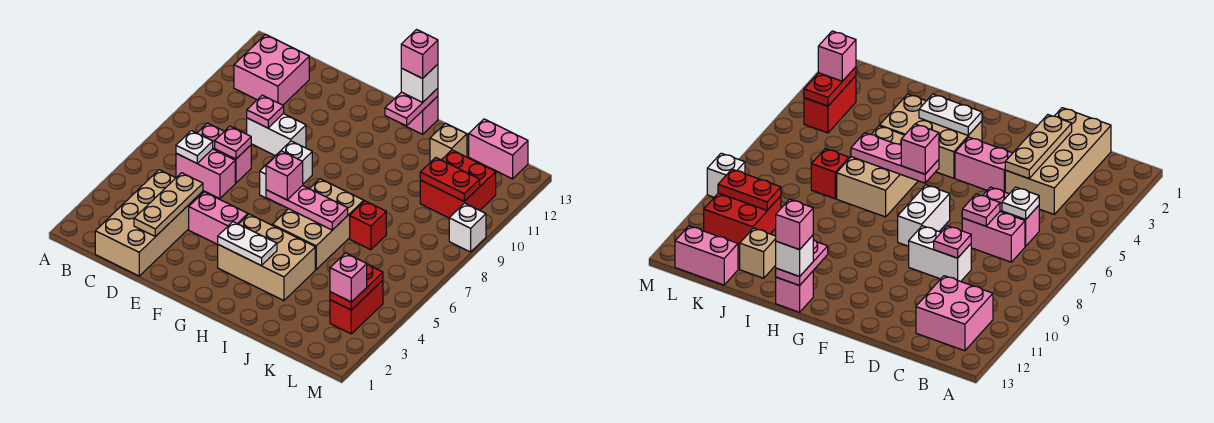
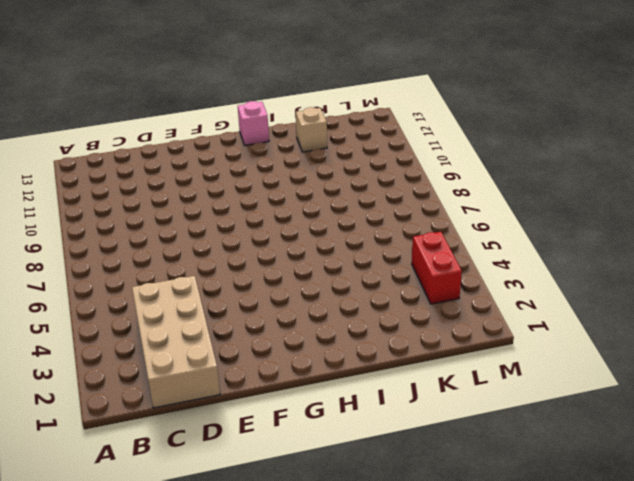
none -> pink brick B11:C12 level 1
none -> pink brick C6:D6 level 1
none -> pink brick C7:D7 level 1

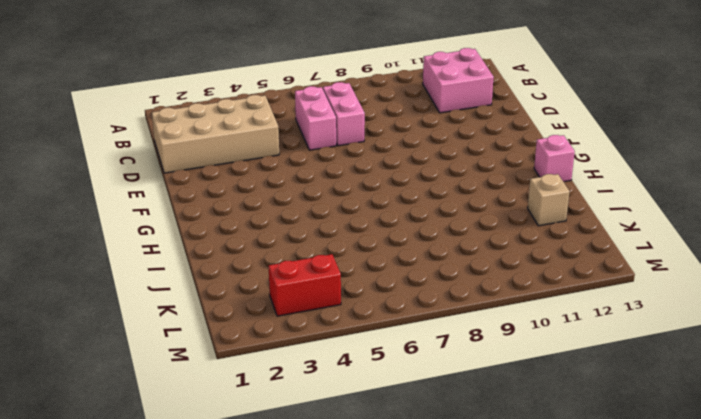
none -> white brick D9:E9 level 1
none -> pink brick E4:F4 level 1
none -> white brick F7:F8 level 1

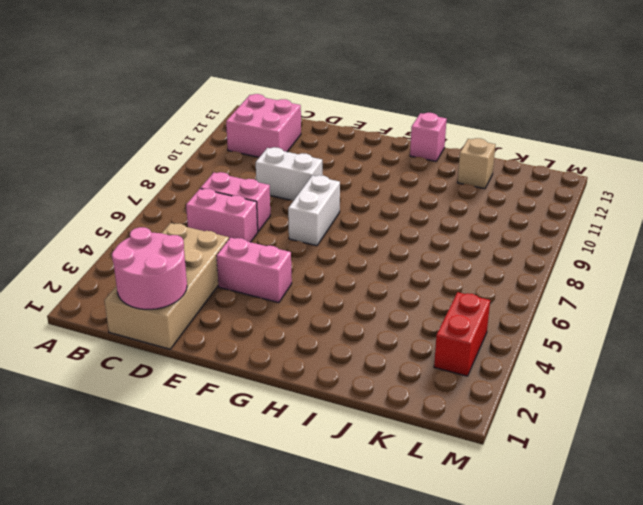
pink round brick C1:D2 level 2 -> tan plate D2:D4 level 2
none -> tan brick G3:I4 level 1
none -> tan brick H5:I7 level 1
none -> red brick J7 level 1

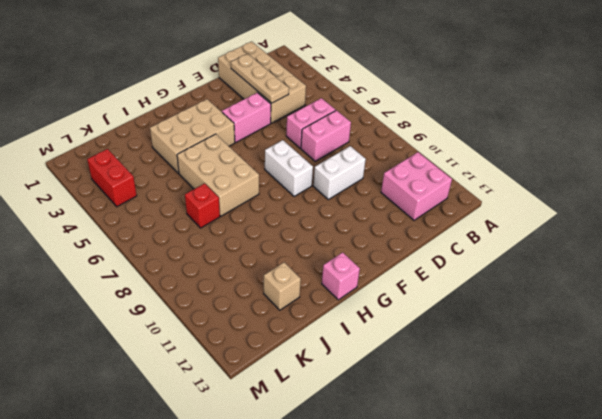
none -> red brick K10:L11 level 1
none -> pink brick K13:L13 level 1
none -> white brick M9 level 1

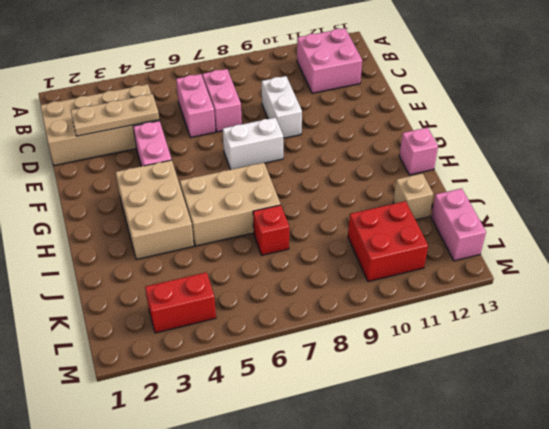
none -> white brick M9 level 1
none -> white plate C6 level 2
none -> pink plate D7 level 2

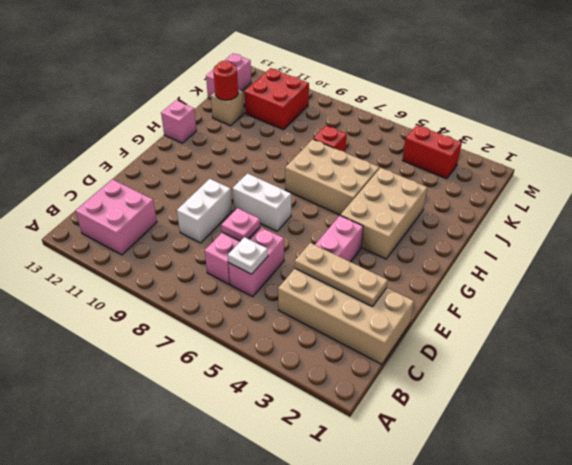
red round brick J12 level 2 -> none
none -> white brick M9 level 1
none -> pink plate D9 level 2
none -> white plate G3:H3 level 2

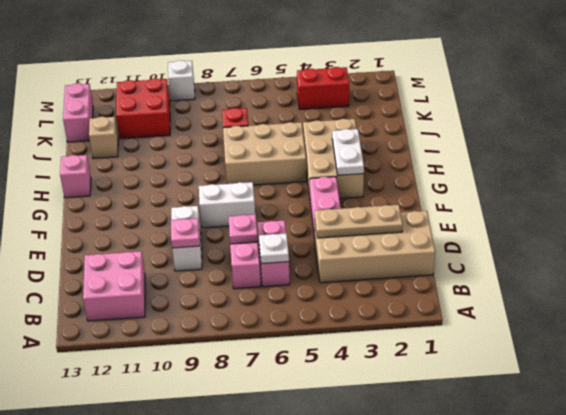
none -> pink plate G6:I6 level 2
none -> pink plate H12:H13 level 2
none -> red plate K10:L10 level 2

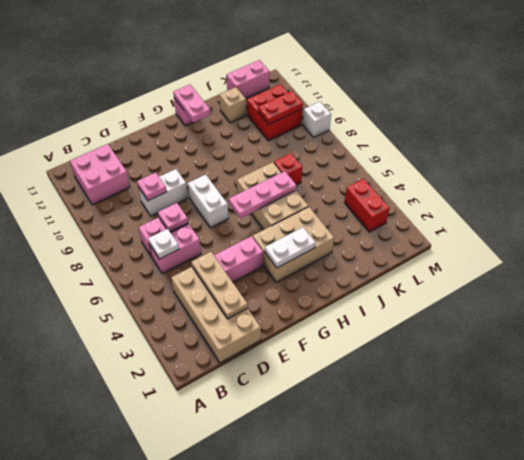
none -> red plate L3:L4 level 2
none -> pink brick G6 level 3
none -> white brick H13 level 3

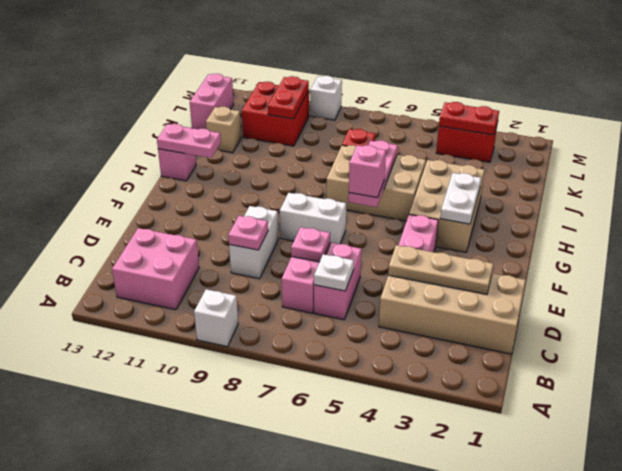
white brick A9 level 1 -> white brick H13 level 3
none -> pink brick L3 level 3
none -> pink brick H13 level 4

